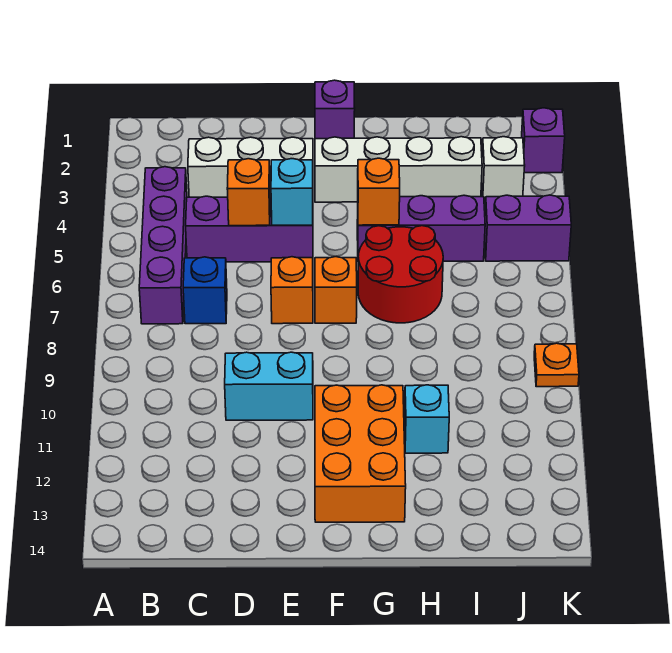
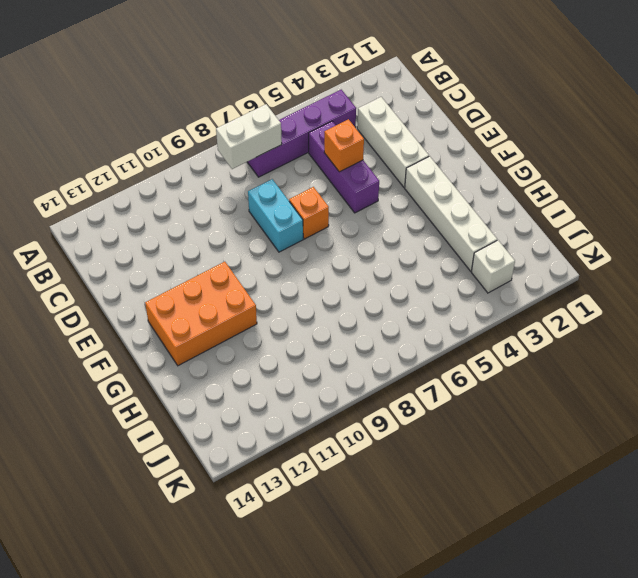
white brick B7:B8 level 2 -> none
cyan brick D8:E8 level 1 -> cyan brick D10:E10 level 1
none -> blue brick C7 level 1
none -> purple brick F1 level 1
none -> orange brick F7 level 1

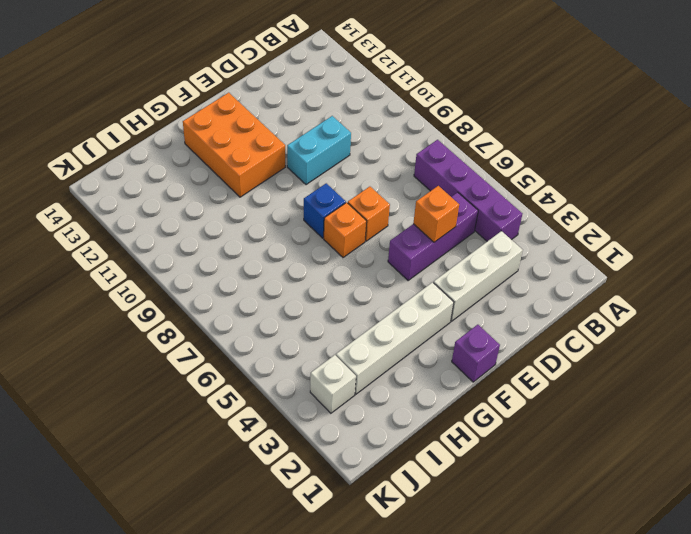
blue brick F8 level 1 -> blue brick C7 level 1
none -> purple brick G5:I5 level 1
none -> red round brick G6:H7 level 1
none -> cyan brick H11 level 1

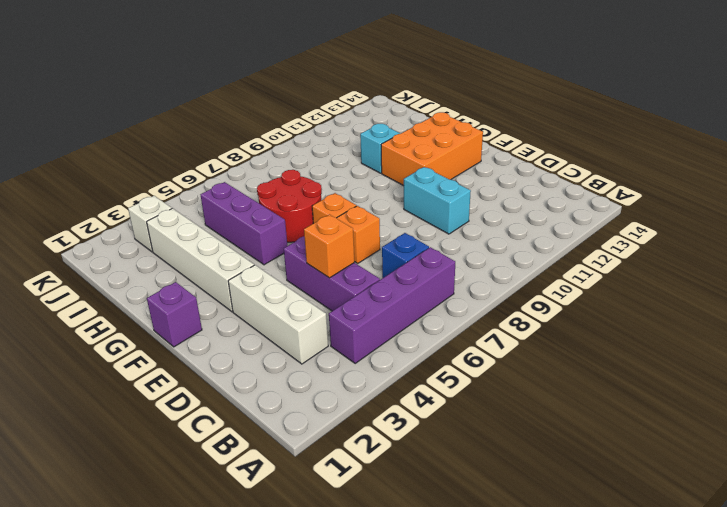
none -> purple brick J5:K5 level 1
none -> purple brick K2 level 1
none -> orange plate K9 level 1

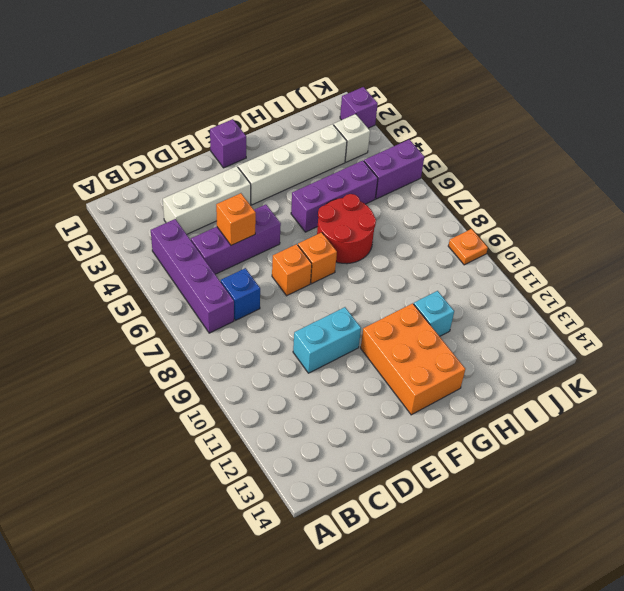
none -> cyan brick E5 level 2
none -> orange brick G5 level 2

